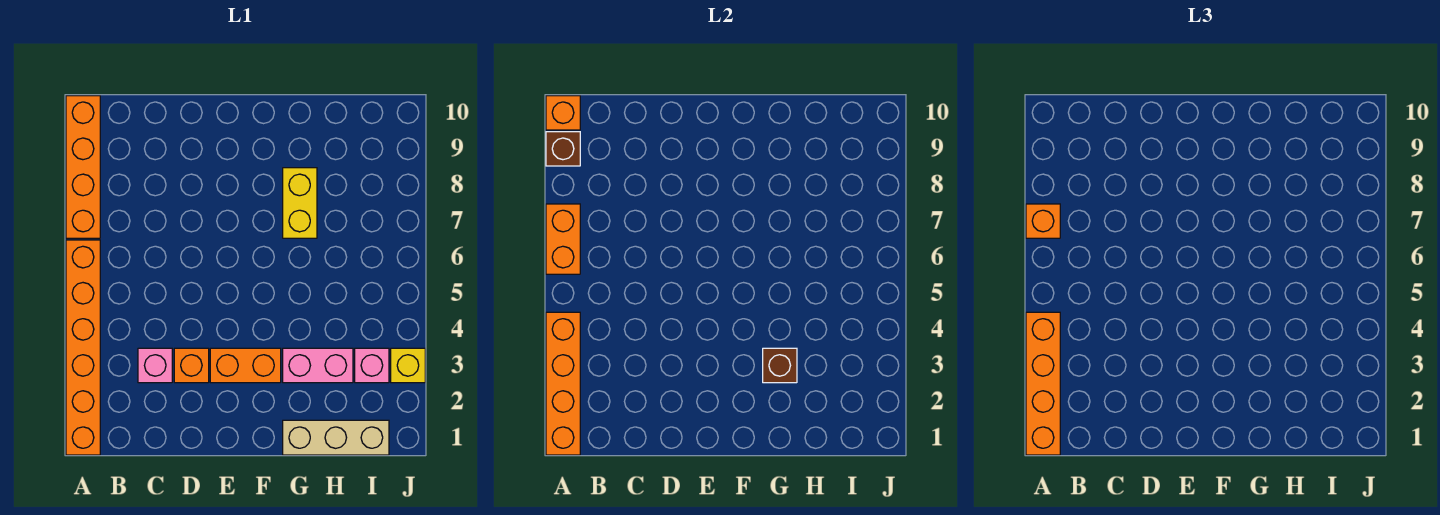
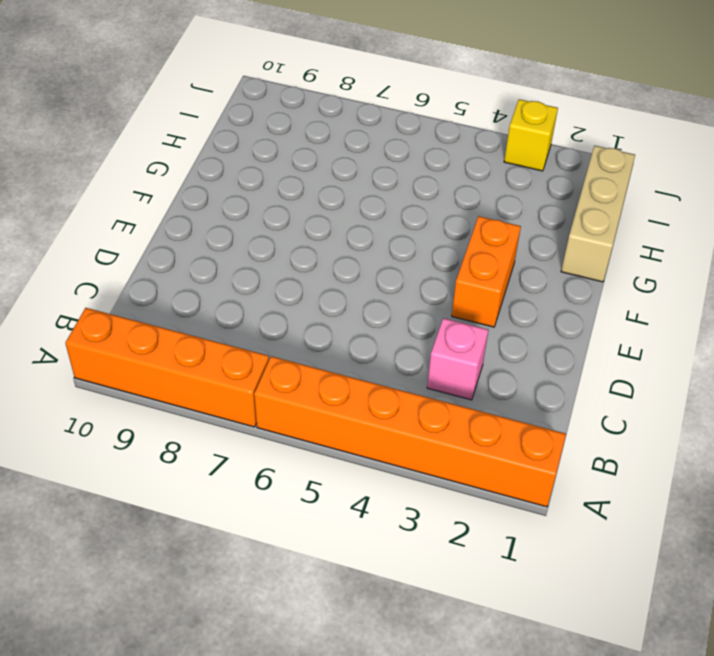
none -> orange brick D3 level 1
none -> pink brick G3:H3 level 1
none -> yellow brick G7:G8 level 1

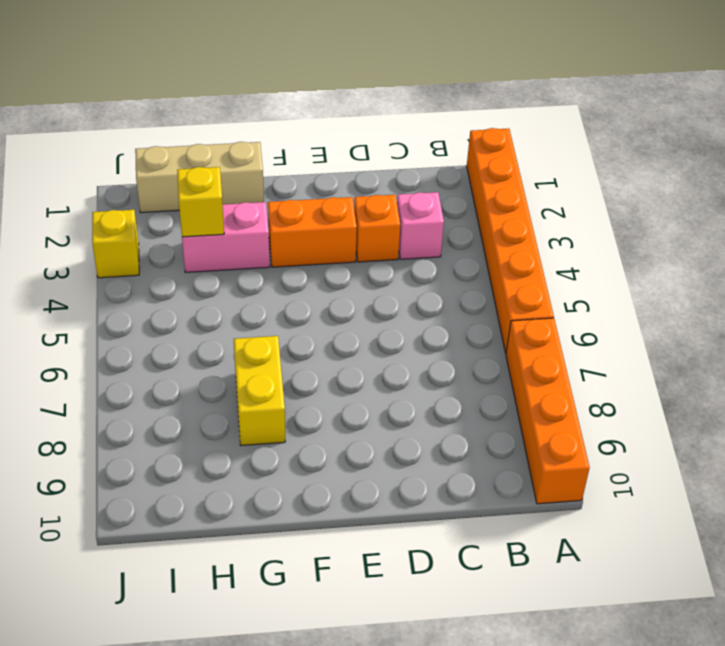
yellow brick H3 level 2 -> none
none -> pink brick I3 level 1
none -> orange brick A1:A4 level 2
none -> orange brick A6:A7 level 2

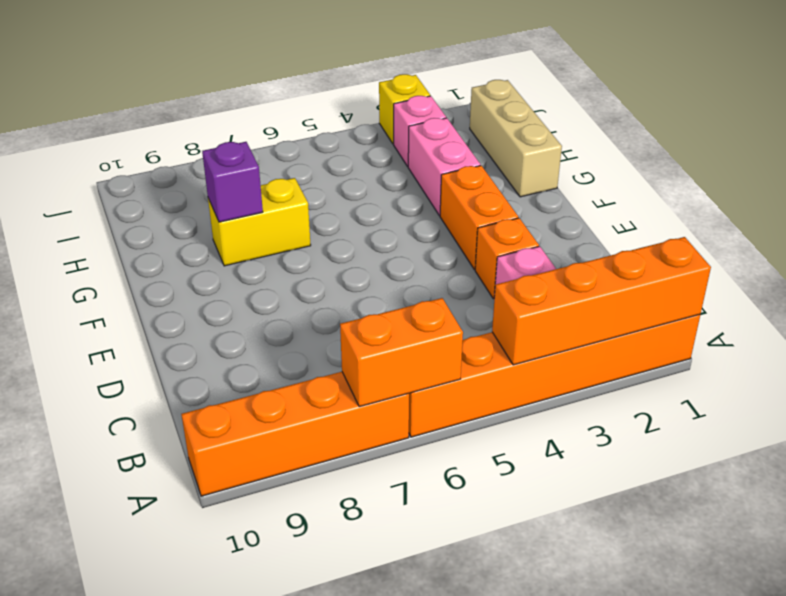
purple brick G8 level 2 -> none
none -> brown brick A9 level 2
none -> orange brick A10 level 2
none -> brown brick G3 level 2

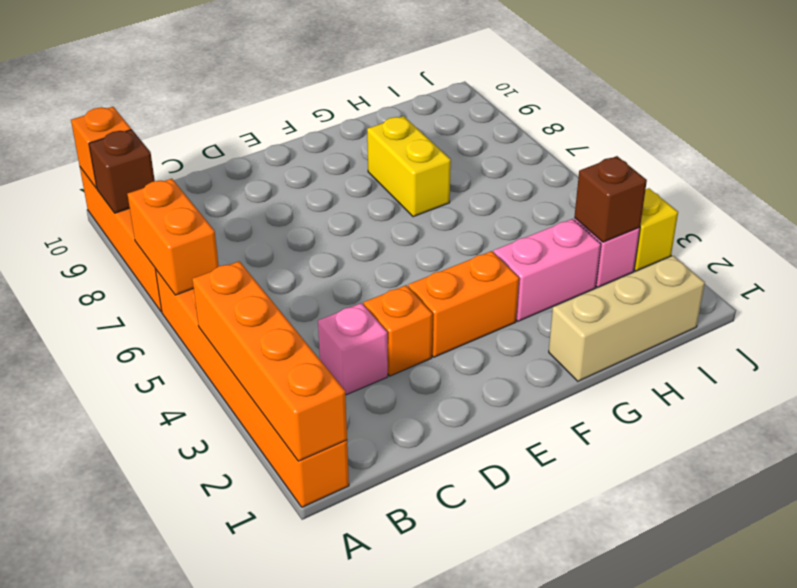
brown brick I3 level 2 -> brown brick G3 level 2
none -> orange brick A1:A4 level 3
none -> orange brick A7 level 3

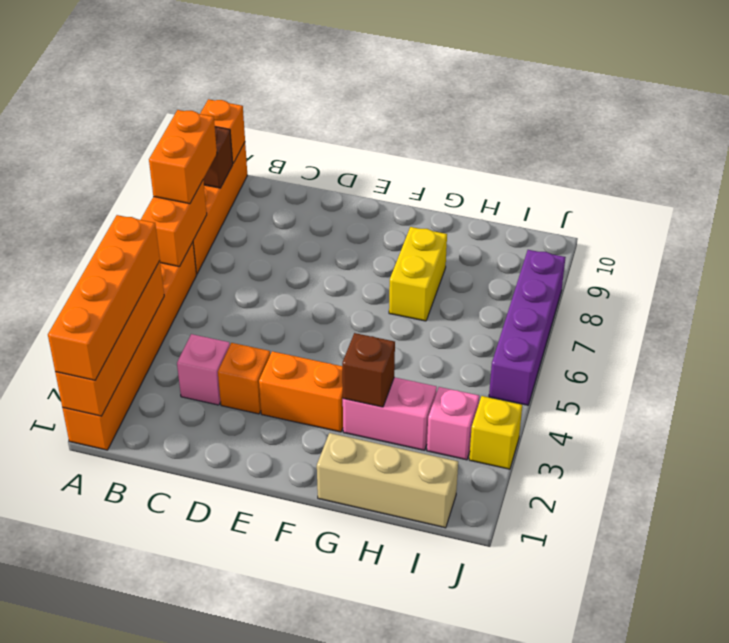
orange brick A7:A8 level 3 -> orange brick A7 level 3
purple brick J5:J8 level 1 -> none

